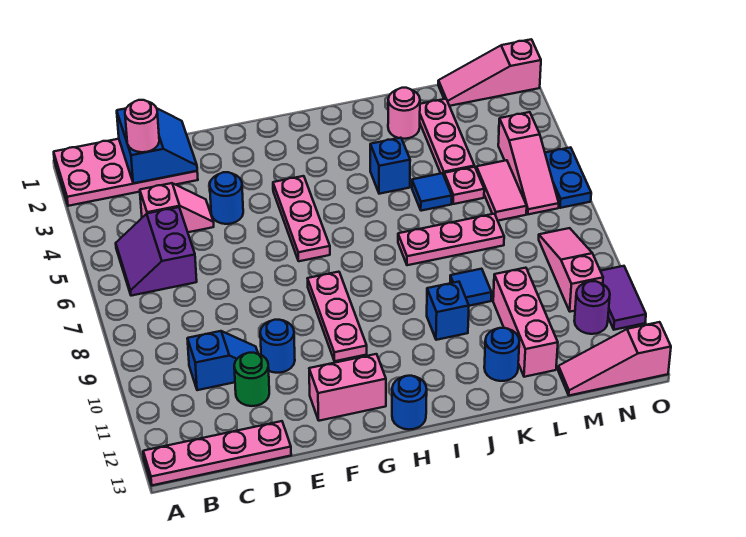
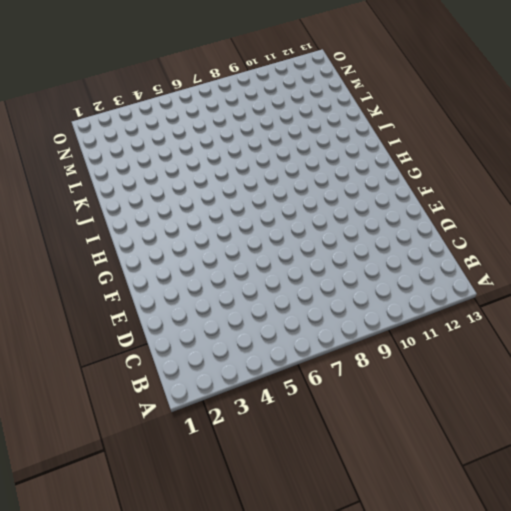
none -> pink plate A1:D2 level 1
none -> pink plate A13:D13 level 1
none -> purple slope B5:C6 level 1 top C
none -> pink slope C4:D4 level 1 top C

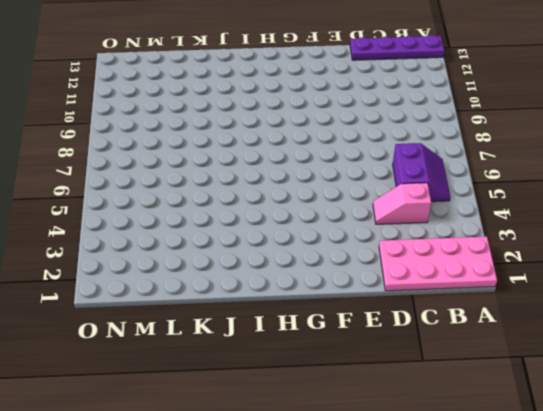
purple plate A13:D13 level 1 -> pink plate A13:D13 level 1
none -> blue slope C10:D10 level 1 top C
none -> green round brick D11 level 1
none -> blue round brick E4 level 1
none -> blue round brick E10 level 1

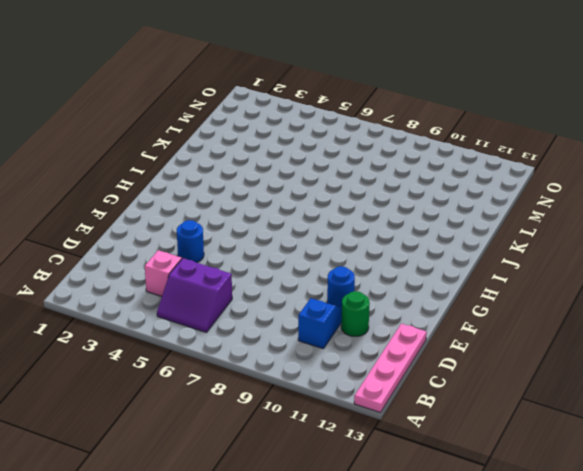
none -> pink plate A1:D2 level 1
none -> pink brick F12:G12 level 1
none -> pink plate G4:G6 level 1
none -> pink plate G8:G10 level 1

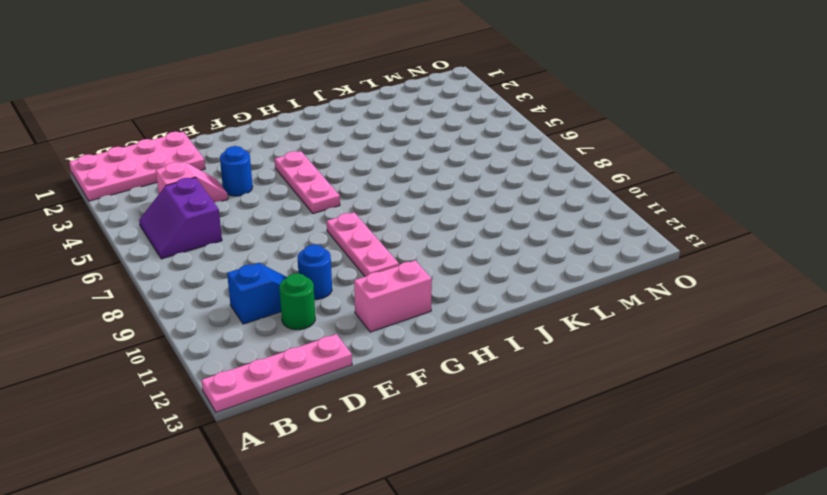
none -> blue round brick H13 level 1
none -> blue brick J4 level 1
none -> pink plate J7:L7 level 1
none -> blue brick J10 level 1

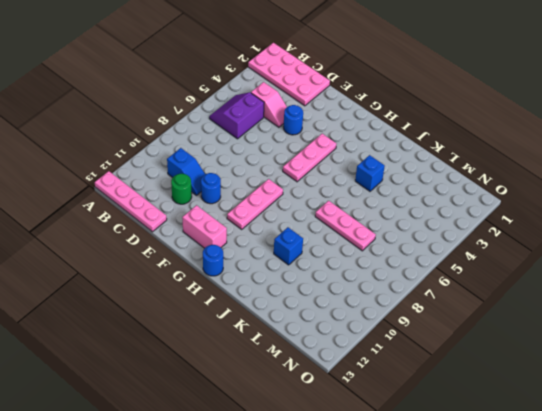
none -> pink round brick K2 level 1
none -> blue tile K5 level 1
none -> blue tile K9 level 1
none -> blue round brick K12 level 1

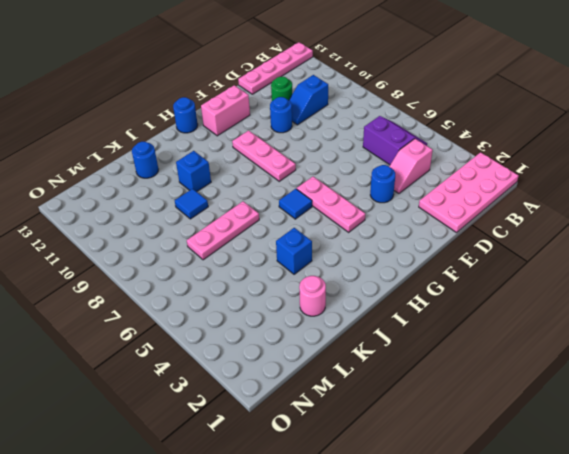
blue tile H6 level 1 -> blue tile K5 level 1
none -> pink plate L2:L4 level 1
none -> pink plate L5 level 1
none -> pink brick L10:L12 level 1
none -> pink slope M1:O1 level 1 top O

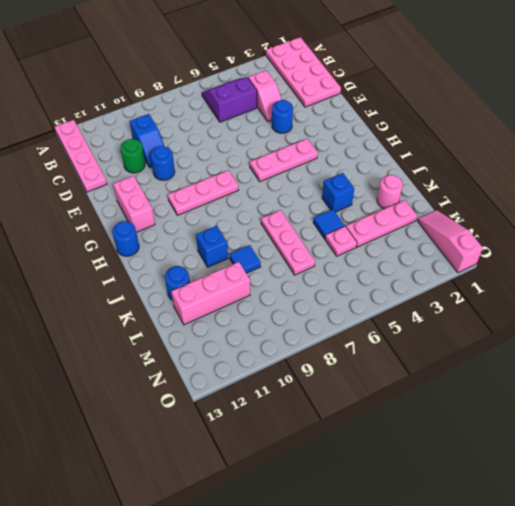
none -> pink tile M5:M6 level 1
none -> pink slope M13:O13 level 1 top O
none -> pink slope N4:N6 level 1 top 4
none -> pink slope N8:N10 level 1 top 10

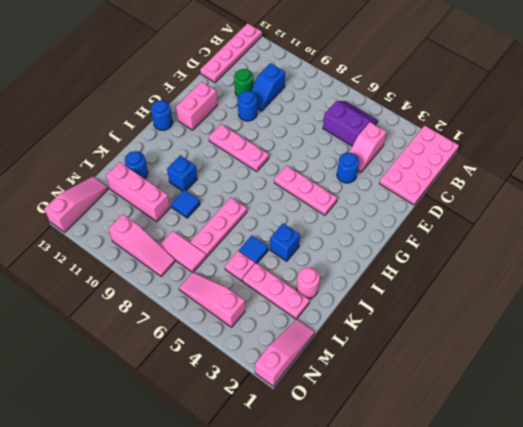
pink tile M7:M8 level 1 -> pink tile M5:M6 level 1
none -> purple round brick N11 level 1
none -> blue plate O5:O6 level 1
none -> purple tile O10:O11 level 1
none -> blue slope C1:D2 level 2 top C

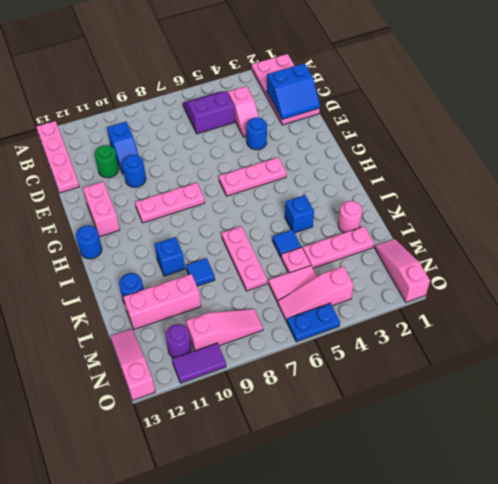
none -> pink round brick C2 level 3

